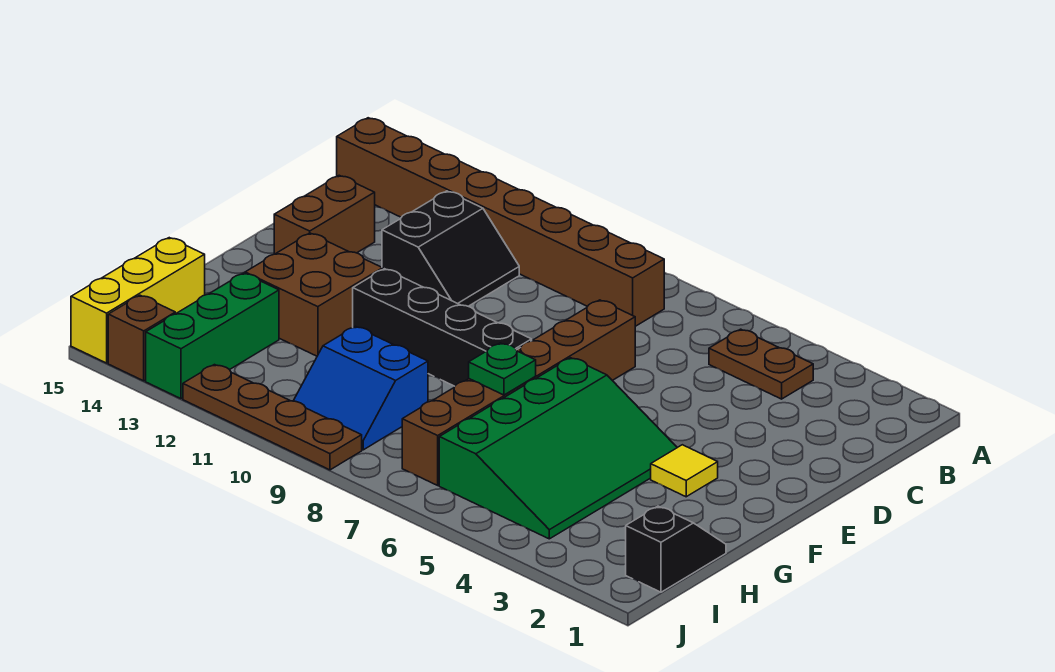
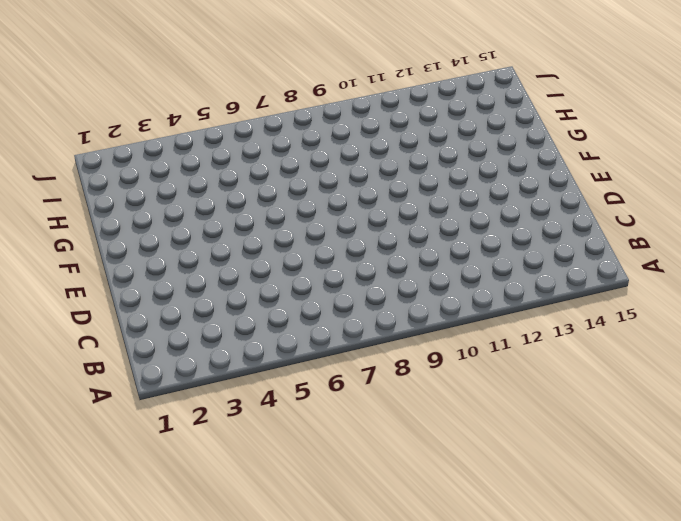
none -> brown plate B4:B5 level 1
none -> brown brick B8:B15 level 1
none -> black slope C11:D12 level 1 top 12

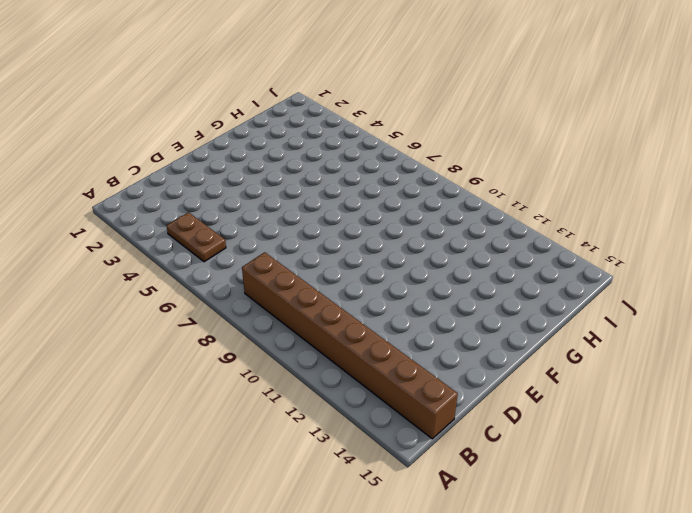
none -> black slope C11:D12 level 1 top 12
none -> brown brick D7:I7 level 1
none -> brown brick D14:E14 level 1

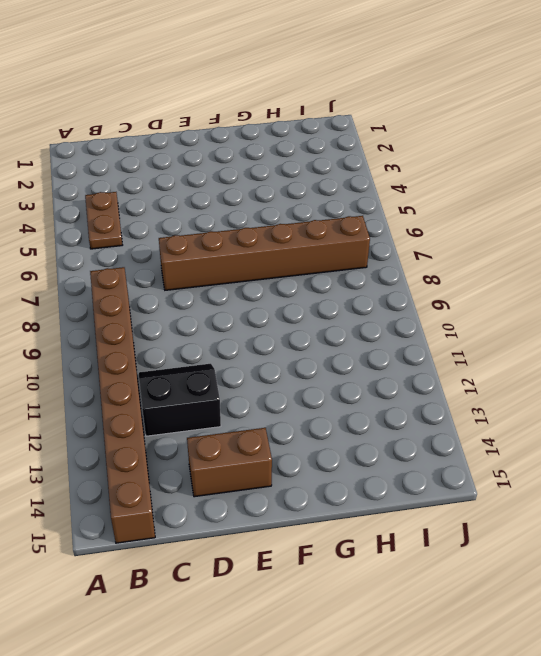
none -> yellow tile F3 level 1
none -> green slope F4:I6 level 1 top 6
none -> black brick F8:F11 level 1

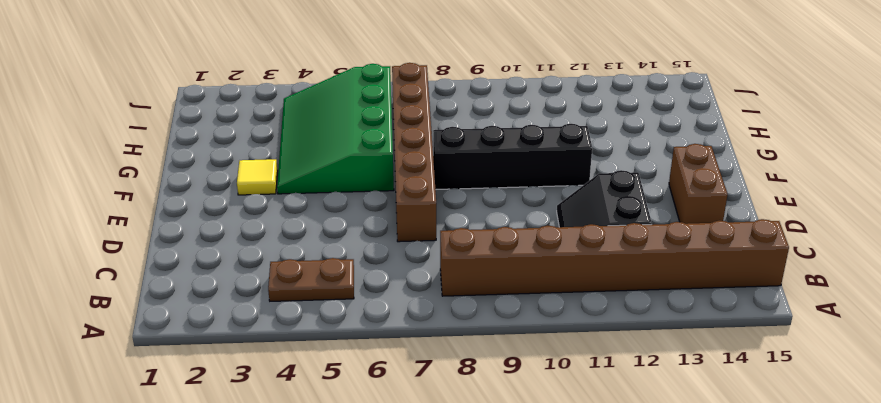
none -> brown brick F12:G13 level 1
none -> black slope H1:I1 level 1 top I
none -> blue slope H9:I10 level 1 top H

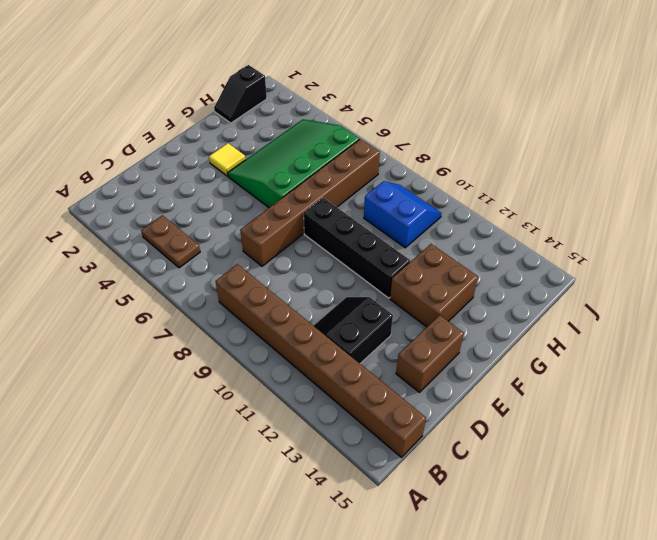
none -> green brick H13:J13 level 1
none -> yellow brick H15:J15 level 1
none -> brown plate J9:J12 level 1

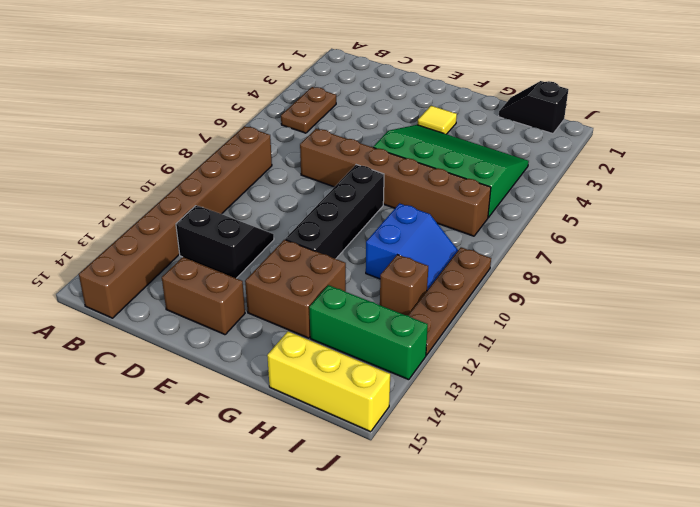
brown brick I11 level 1 -> brown brick J14 level 1
none -> green plate G7 level 2

